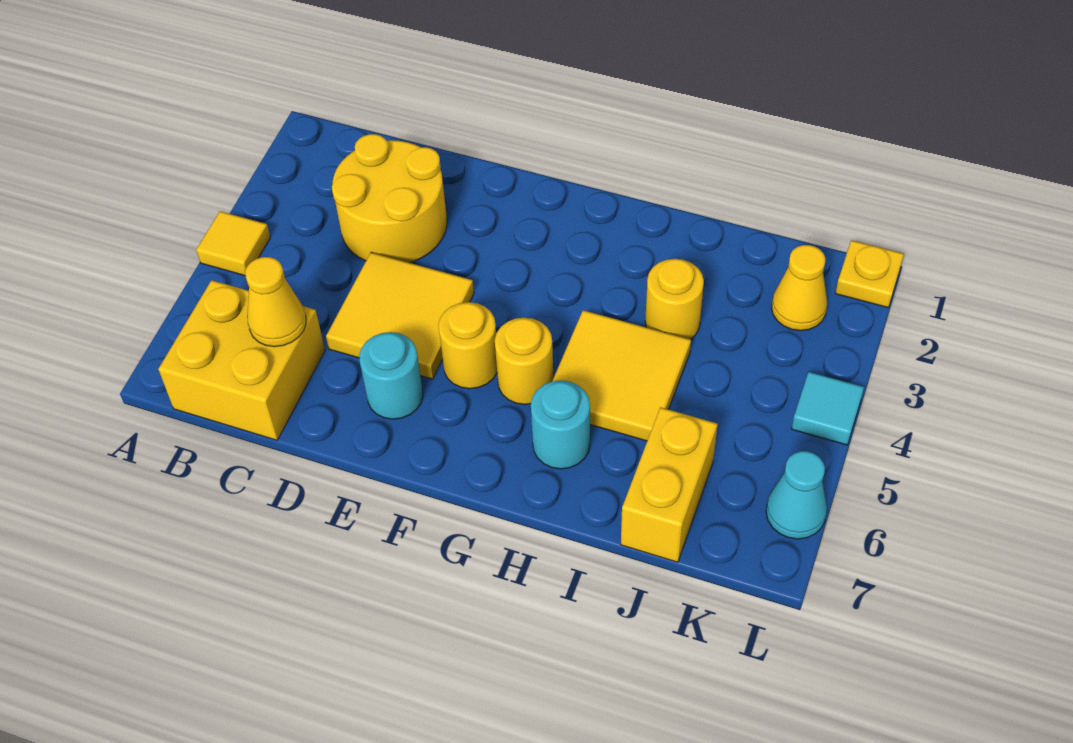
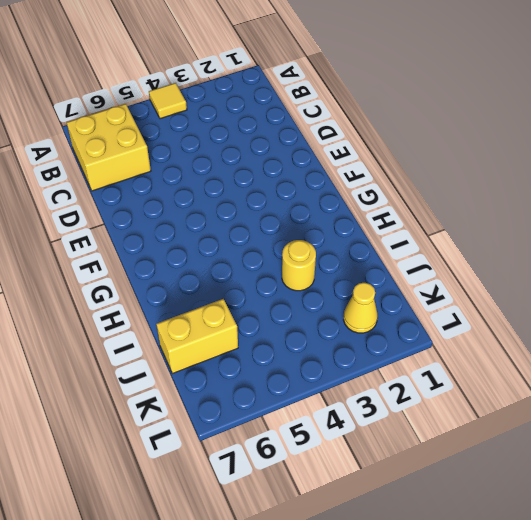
none -> yellow round brick C2:D3 level 1
none -> yellow tile D4:E5 level 1
none -> cyan round brick E6 level 1

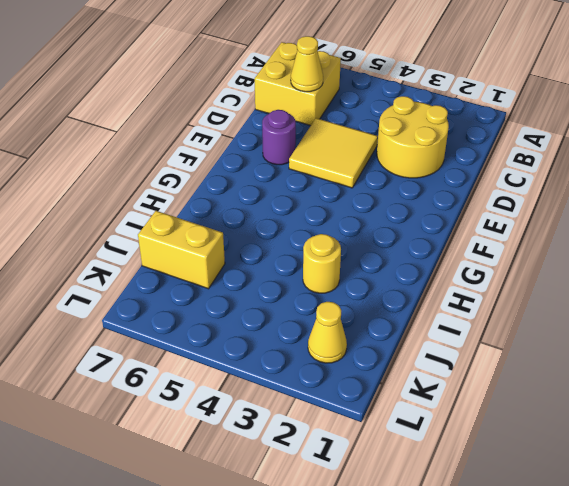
purple round brick E6 level 1 -> cyan round brick E6 level 1
none -> yellow tile A4 level 1
none -> yellow round brick F5 level 1
none -> yellow round brick G5 level 1

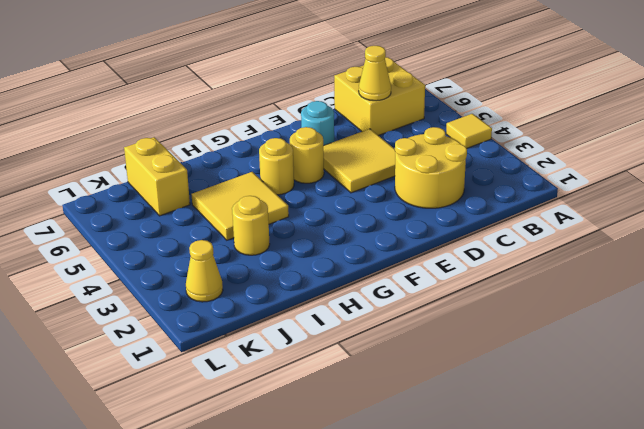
none -> cyan round brick H6 level 1
none -> yellow plate L1 level 1
none -> cyan tile L4 level 1

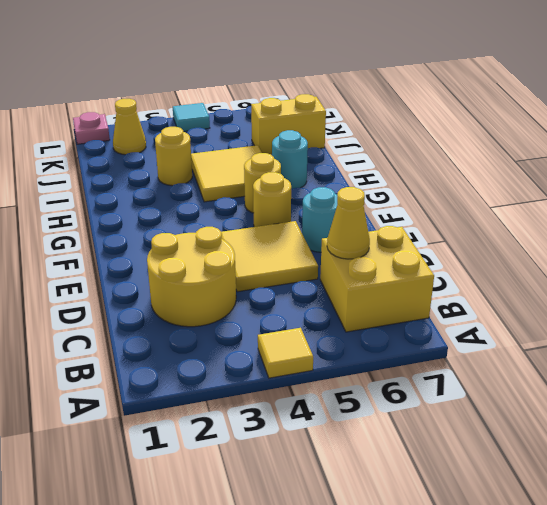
pink plate L1 level 1 -> yellow plate L1 level 1
none -> cyan cone L6 level 1

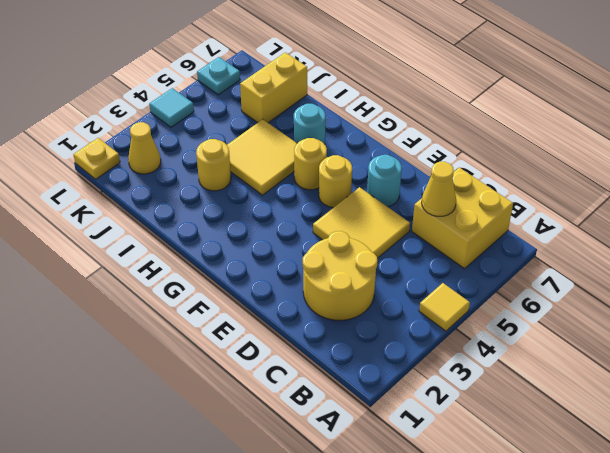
cyan plate L6 level 1 -> cyan cone L6 level 1

